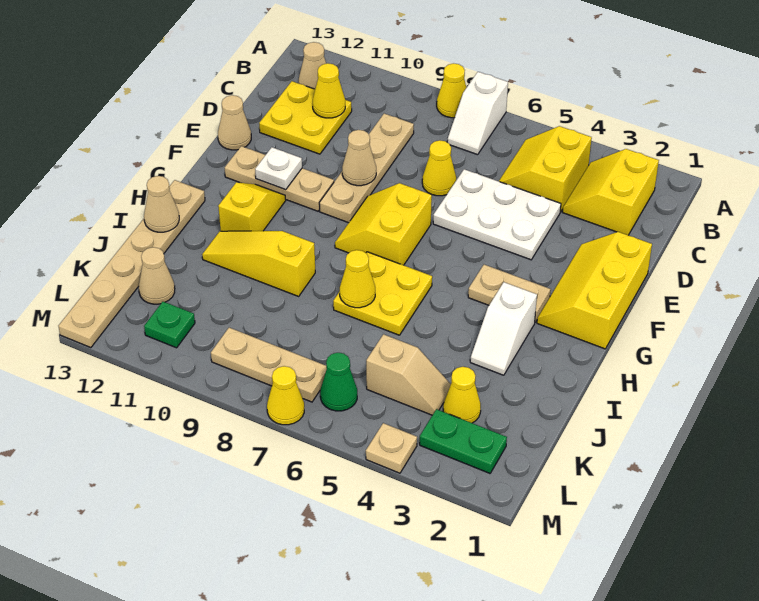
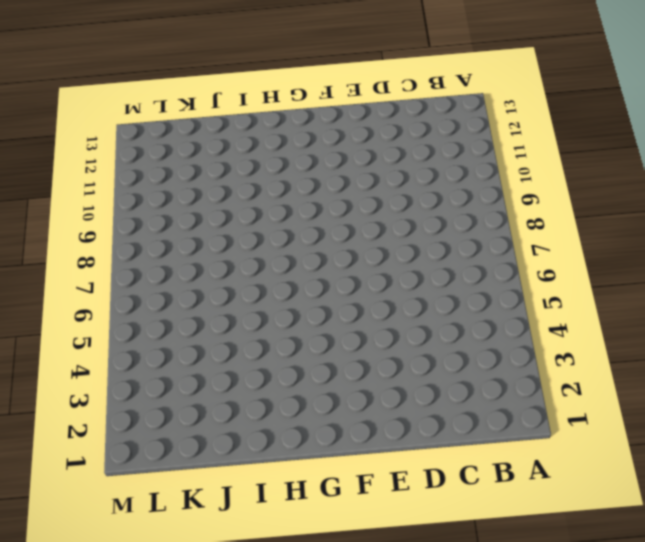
none -> white slope A7:B7 level 1 top A
none -> yellow cone A8 level 1
none -> yellow slope B2:C3 level 1 top 2
none -> yellow slope B4:C5 level 1 top 4

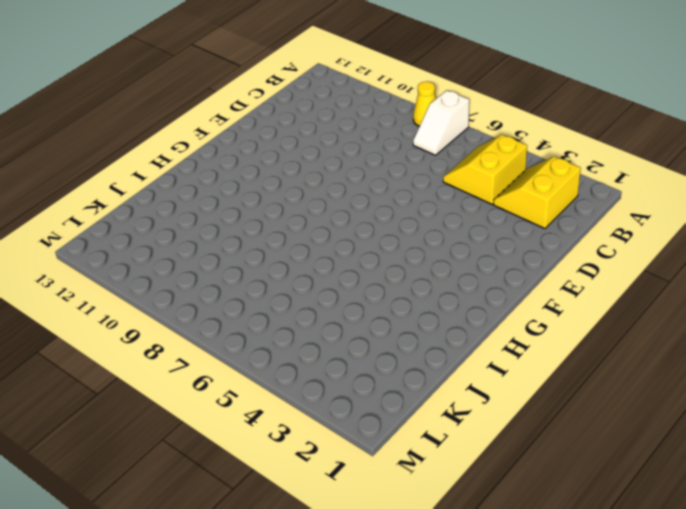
none -> tan cone B12 level 1
none -> tan plate C9:F9 level 1
none -> yellow plate C11:D12 level 1
none -> white plate D4:E6 level 1

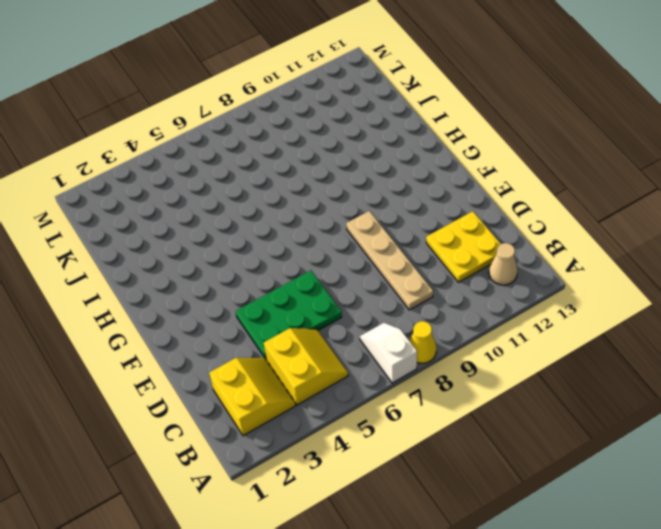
green plate D4:E6 level 1 -> white plate D4:E6 level 1
none -> yellow cone D7 level 1
none -> yellow slope E1:G2 level 1 top 1
none -> tan cone E13 level 1
none -> yellow slope F7:G8 level 1 top 7

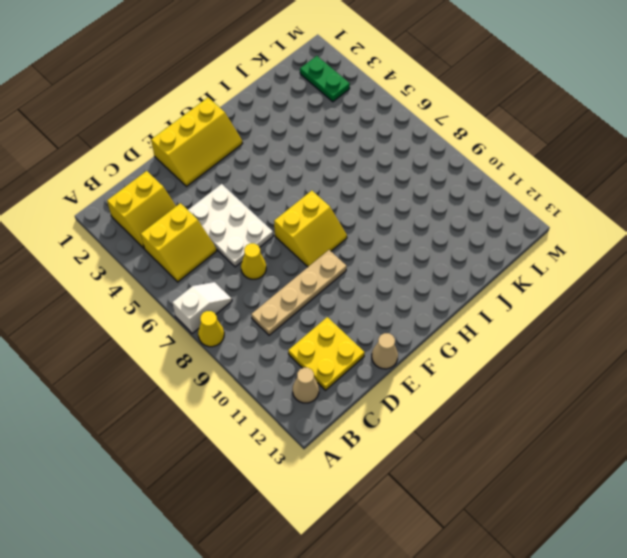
none -> tan plate F10:F12 level 1
none -> tan plate G3:G4 level 1
none -> yellow slope G11:H11 level 1 top H
none -> white slope H3:I3 level 1 top H

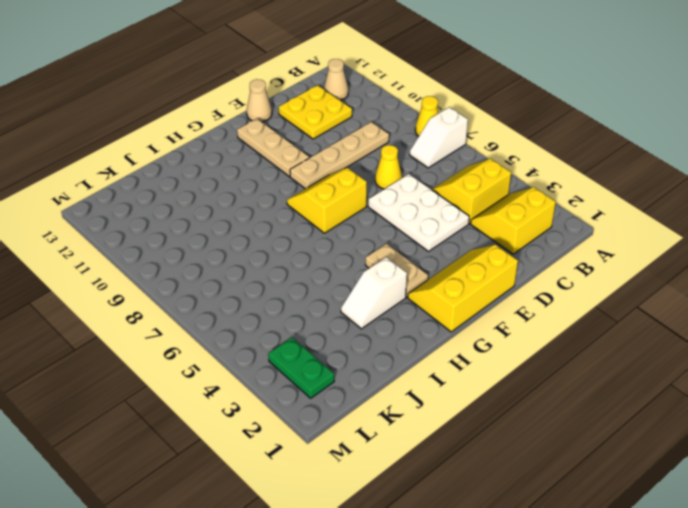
none -> yellow slope G11:H11 level 1 top H
none -> yellow plate H6:I7 level 1
none -> tan plate H13:M13 level 1
none -> yellow slope I9:I11 level 1 top 9

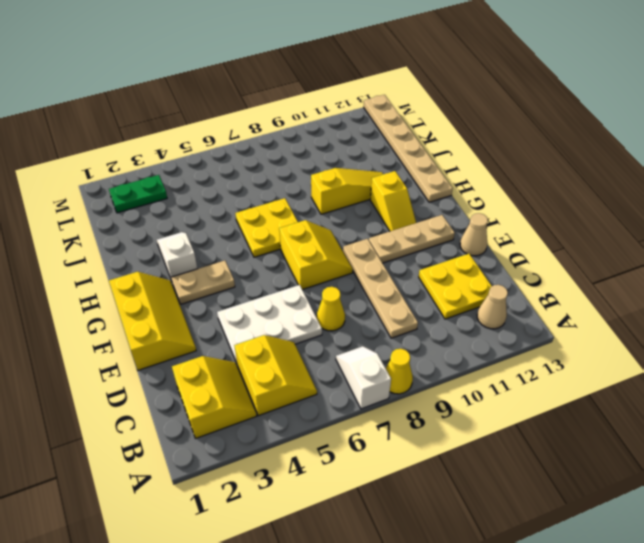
none -> yellow cone K3 level 1
none -> tan slope K4:K5 level 1 top 5
none -> tan cone K12 level 1
none -> green cone L6 level 1

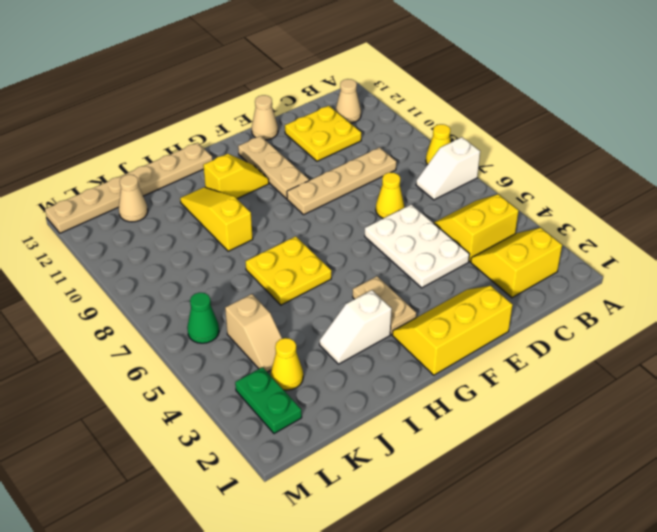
none -> yellow slope F7:G8 level 1 top 7
none -> tan plate L7:L9 level 1
none -> green plate L11 level 1
none -> tan plate M4 level 1

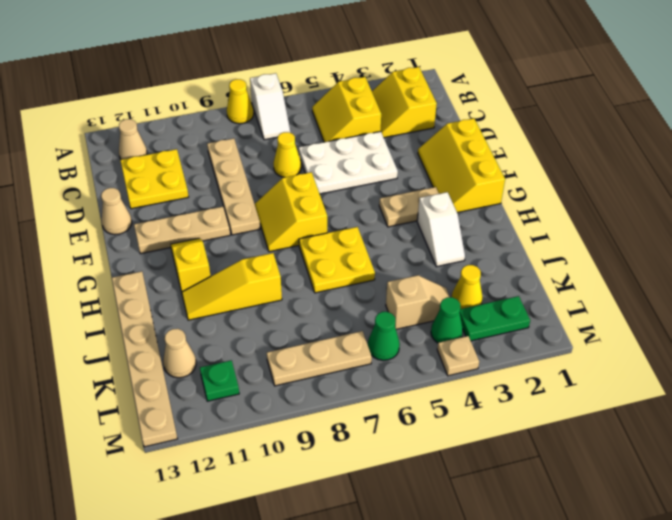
green cone L4 level 1 -> none
none -> yellow cone M7 level 1
none -> yellow cone C11 level 2
none -> tan cone E9 level 2
none -> white plate F11 level 2

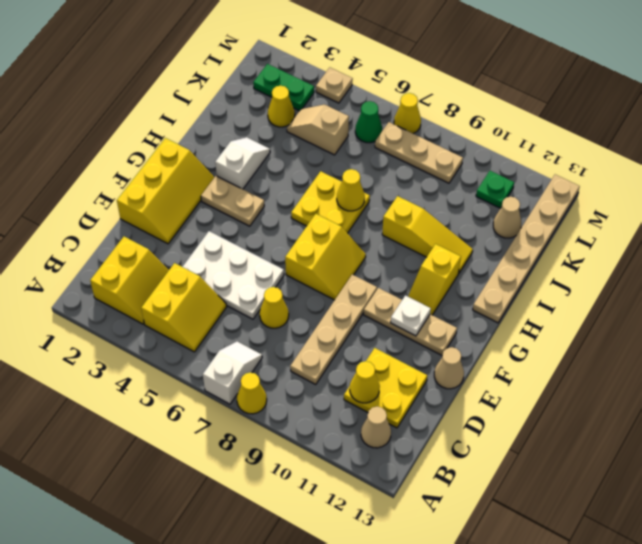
none -> tan cone E9 level 2
none -> tan cone I13 level 2

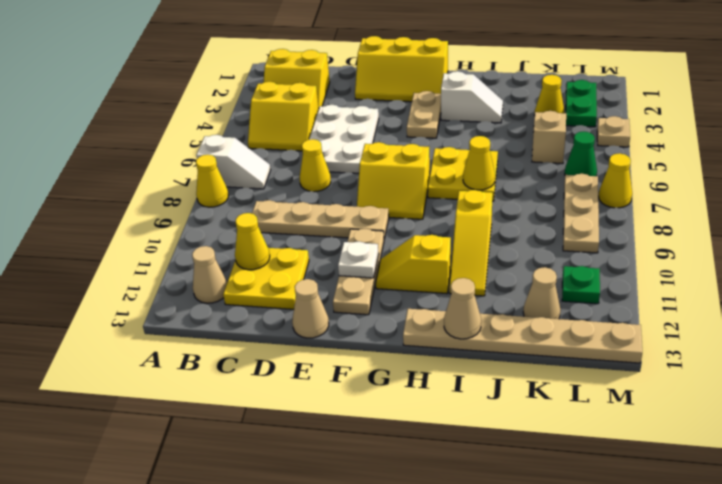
none -> tan cone E9 level 2

